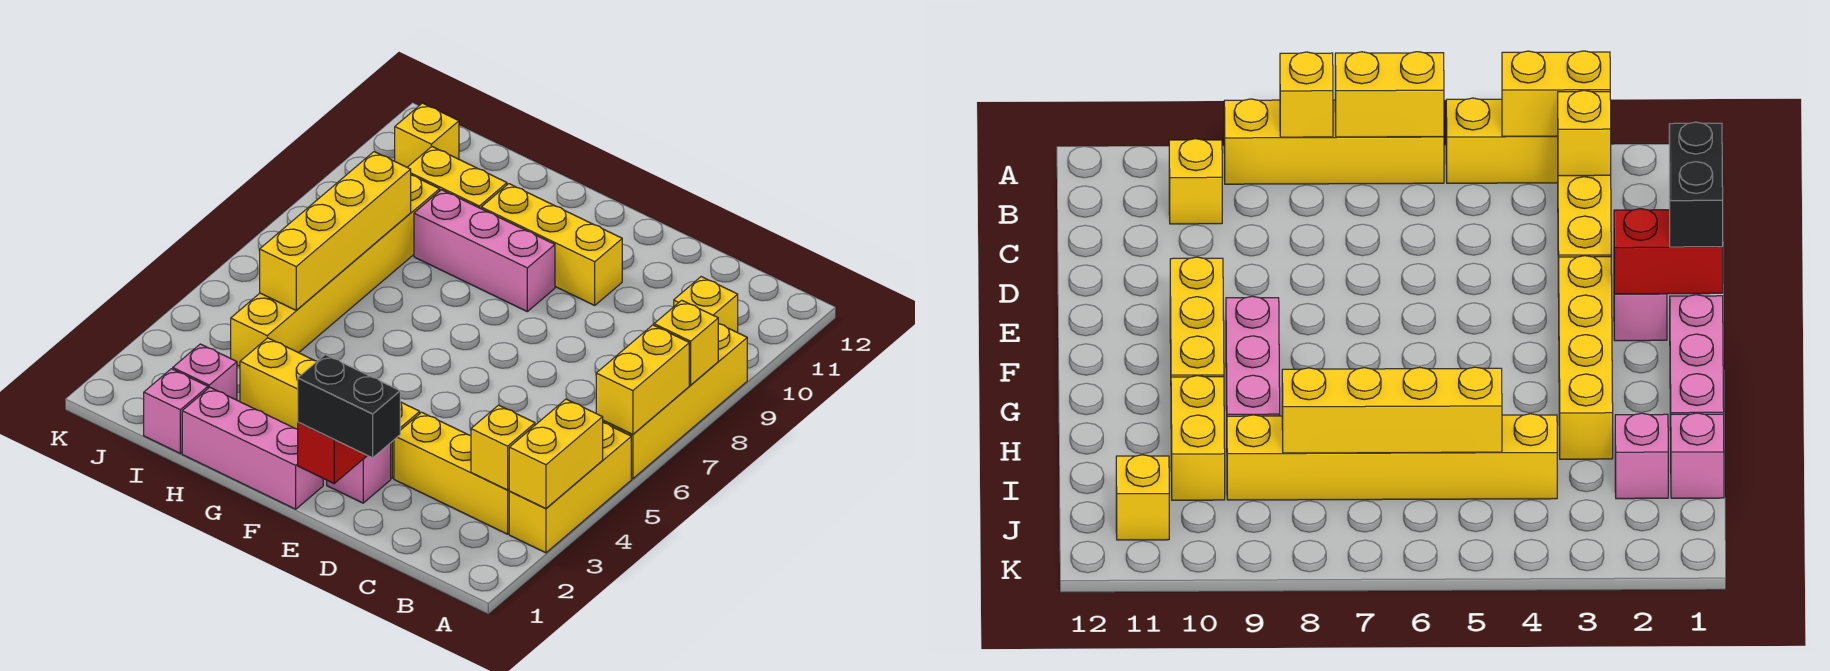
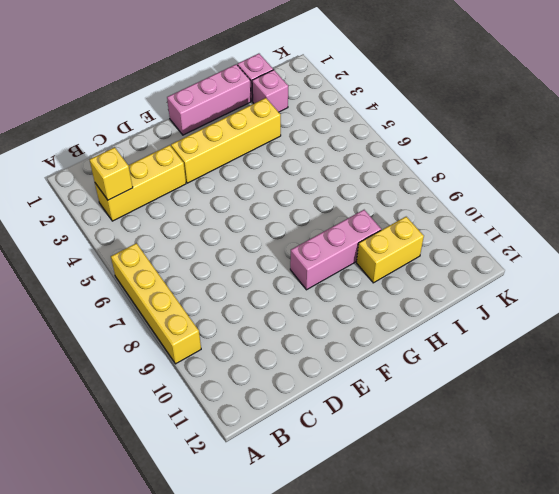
none -> yellow brick A3:A5 level 1
none -> yellow brick B10 level 1
none -> pink brick E2 level 1

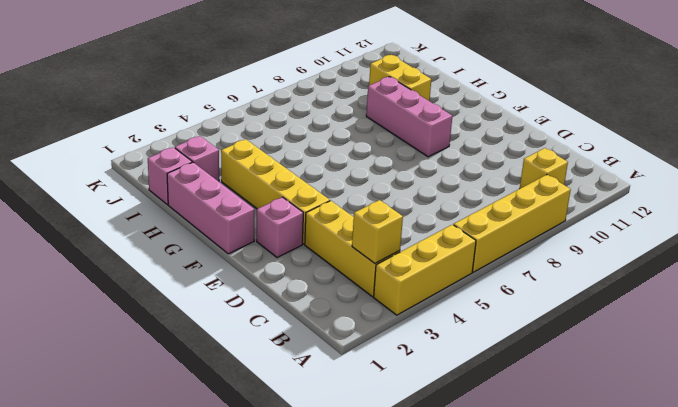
none -> yellow brick E10:G10 level 1
none -> yellow brick I4:I9 level 1
none -> yellow brick J11 level 1

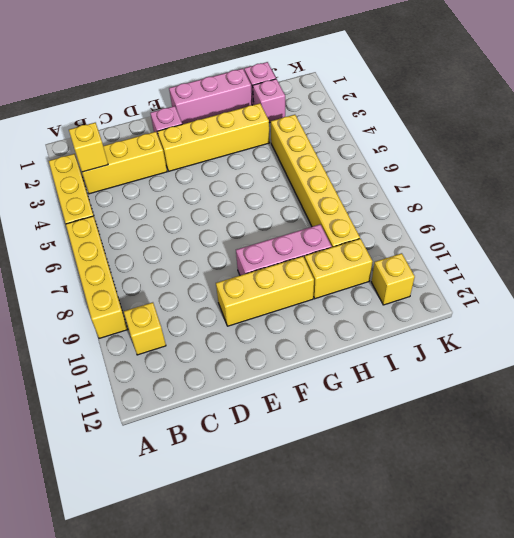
none -> yellow brick A3:A4 level 2
none -> yellow brick A6:A7 level 2
none -> yellow brick A8 level 2

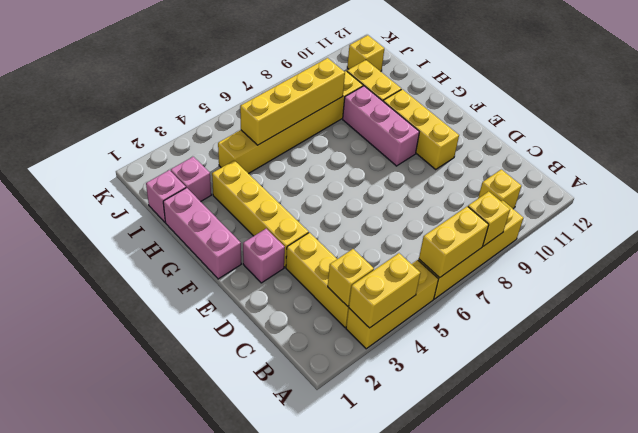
none -> red brick E1:E2 level 2
none -> black brick D1:E1 level 3

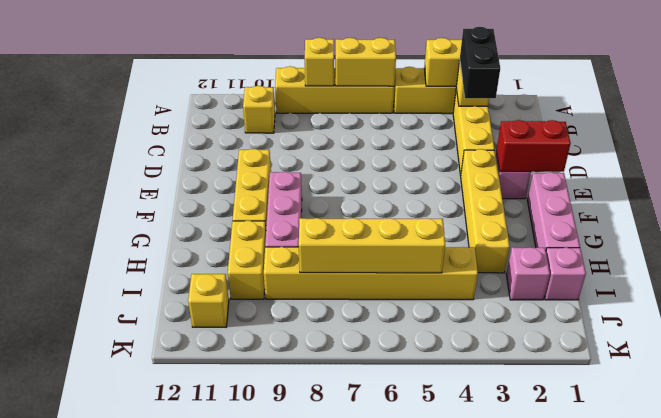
black brick B3:C3 level 3 -> black brick D1:E1 level 3

